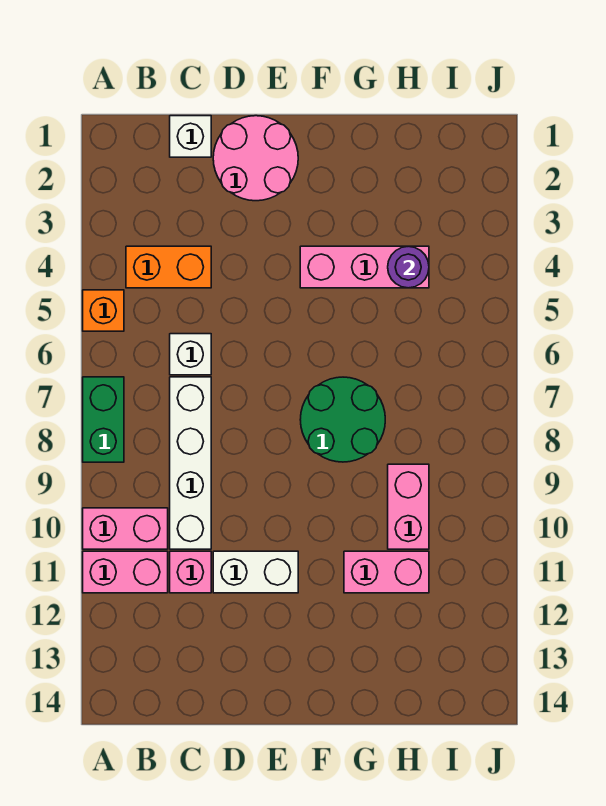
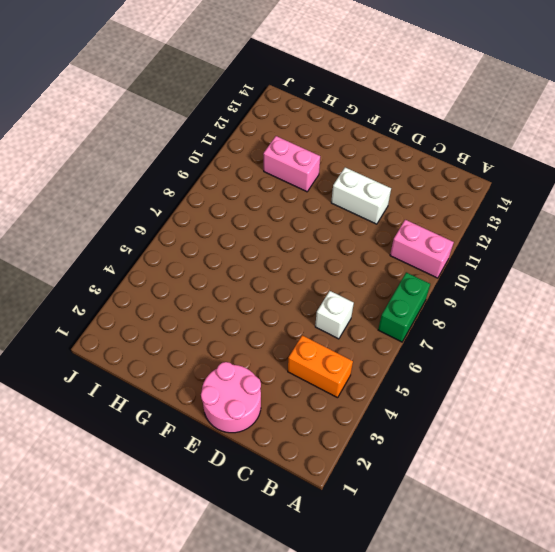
none -> orange brick A5 level 1
none -> pink brick A11:B11 level 1
none -> white brick C1 level 1

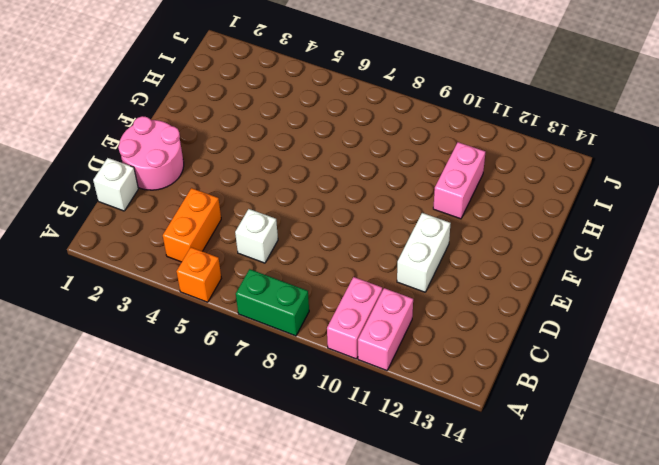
none -> white brick C7:C10 level 1
none -> pink brick C11 level 1
none -> pink brick F4:H4 level 1

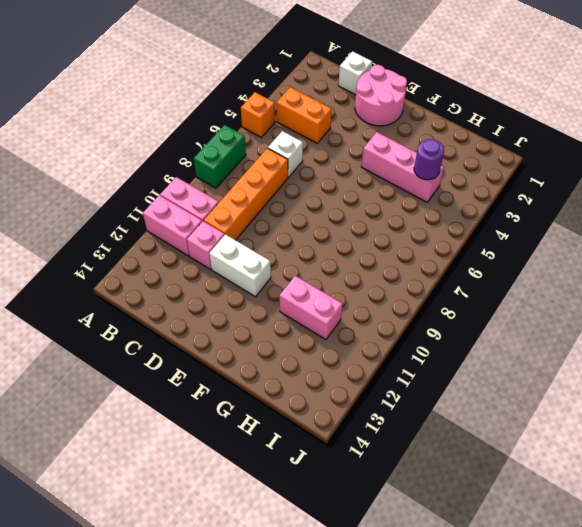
orange brick C7:C10 level 1 -> white brick C7:C10 level 1
none -> green round brick F7:G8 level 1
none -> pink brick H9:H10 level 1

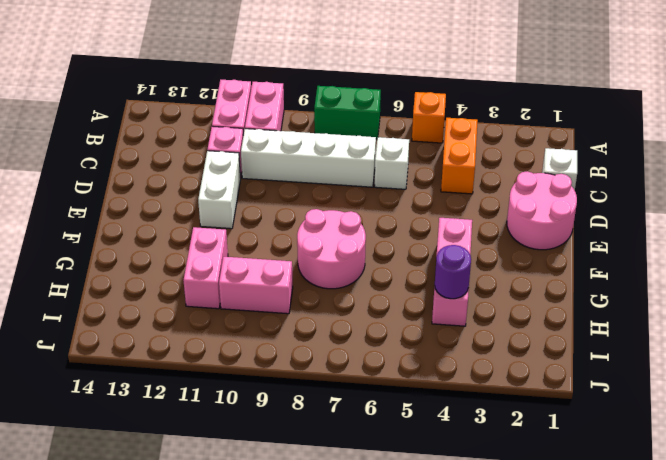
pink round brick F7:G8 level 1 -> green round brick F7:G8 level 1

